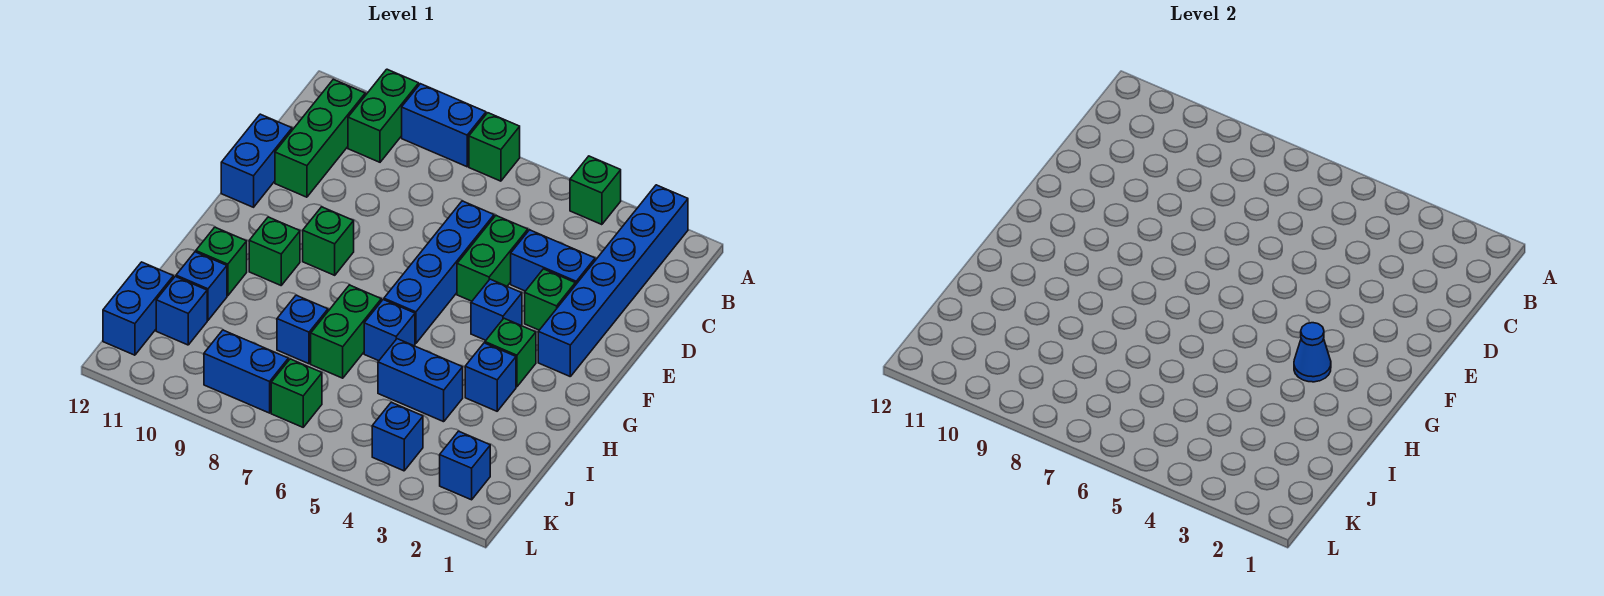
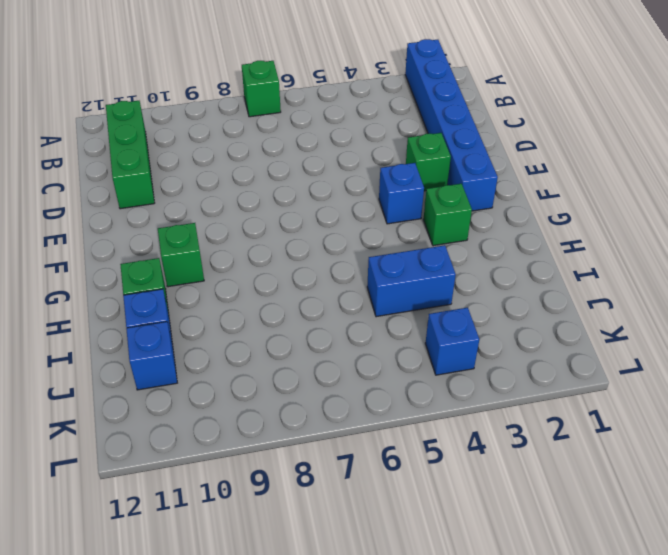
none -> green brick A4 level 1
none -> blue brick A8:A9 level 1
none -> green brick A10:B10 level 1

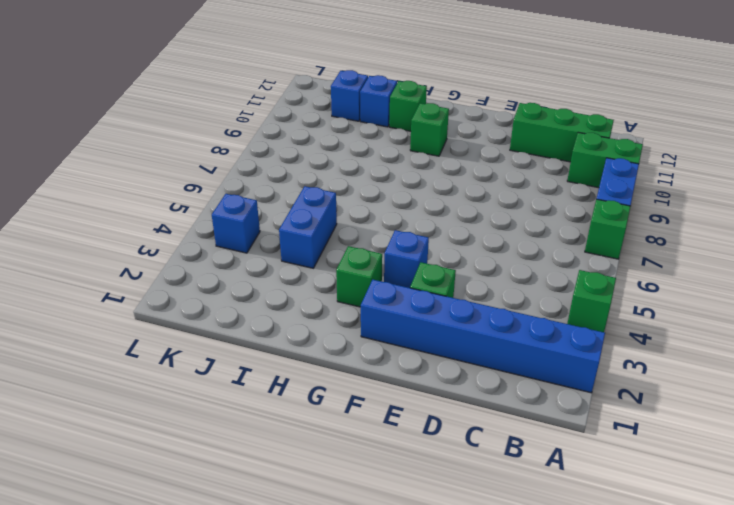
none -> blue brick D3:D4 level 1
none -> green brick D5:E5 level 1
none -> blue brick D6:G6 level 1

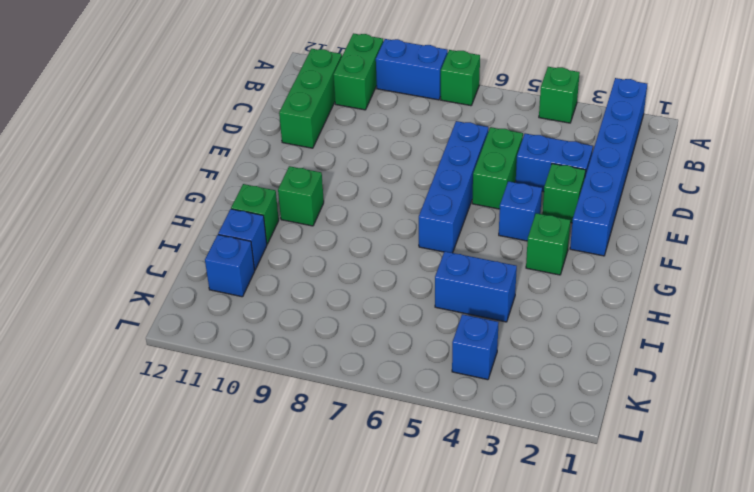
none -> blue brick D12:E12 level 1
none -> green brick F9 level 1
none -> blue brick H3 level 1

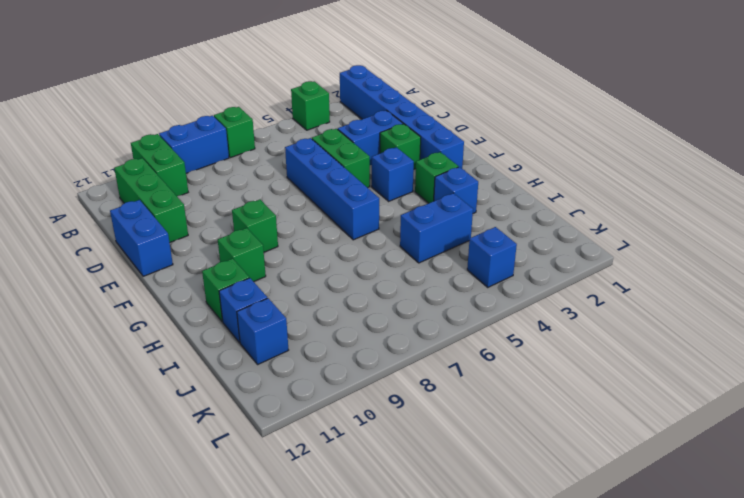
none -> blue brick H6 level 1
none -> green brick H7:I7 level 1
none -> blue brick I8 level 1

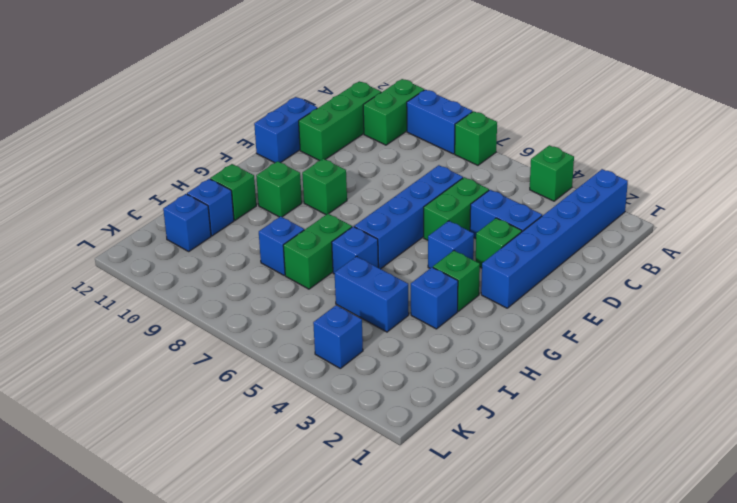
none -> blue brick J12:K12 level 1
none -> blue brick K2 level 1
none -> green brick K7 level 1

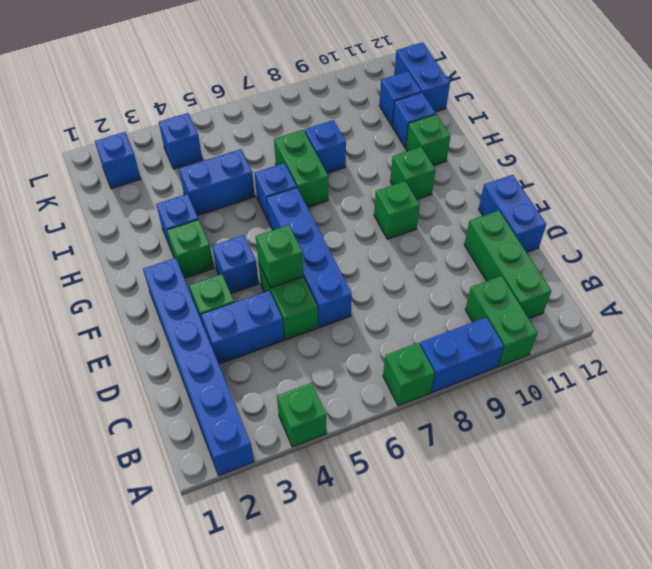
green brick E5 level 2 -> green brick K7 level 1
none -> blue brick K8:K9 level 1
none -> blue cone G3 level 2

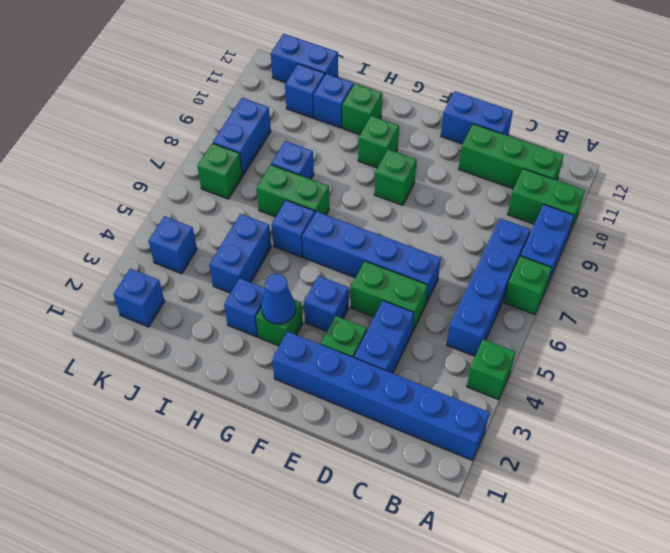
blue brick B5:B8 level 1 -> none

